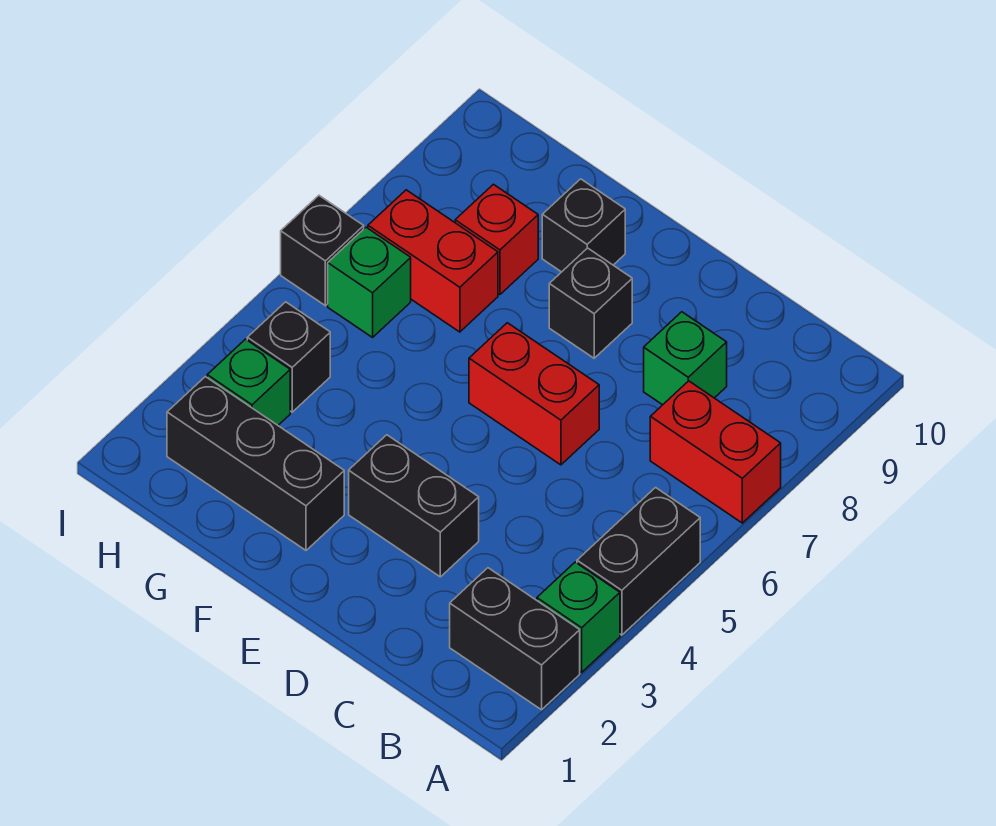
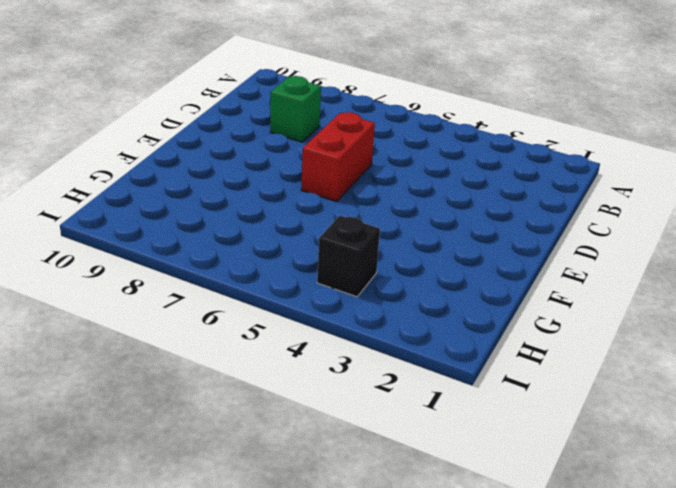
none -> black brick A2:B2 level 1
none -> green brick A3 level 1
none -> black brick A4:A5 level 1

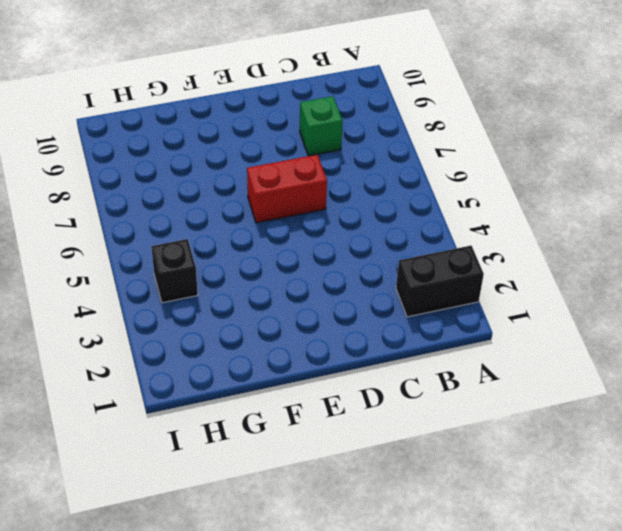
none -> green brick A3 level 1
none -> black brick A4:A5 level 1
none -> red brick A7:B7 level 1

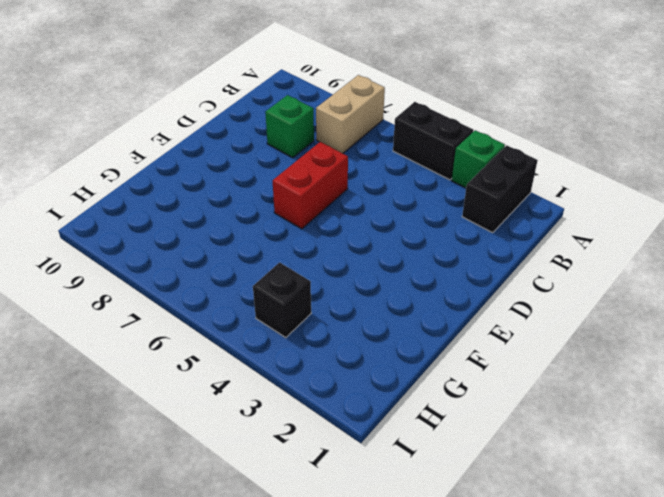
tan brick A7:B7 level 1 -> red brick A7:B7 level 1
none -> black brick D3:E3 level 1
none -> black brick E8 level 1
none -> black brick F2:H2 level 1

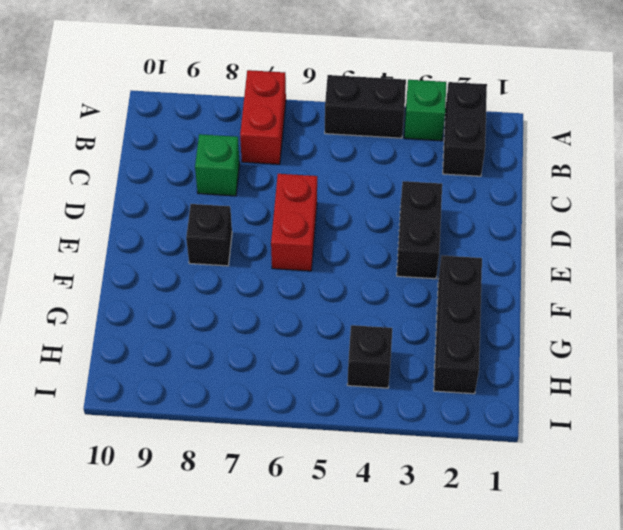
none -> black brick F9 level 1
none -> red brick G7:H7 level 1
none -> red brick G8 level 1

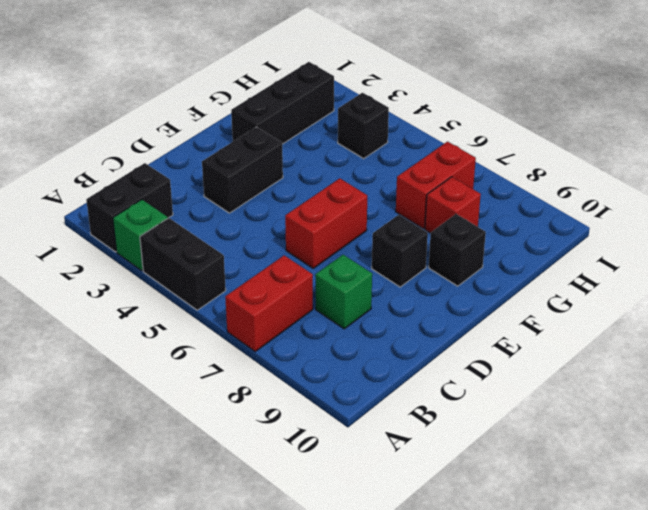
none -> green brick H3 level 1
none -> green brick H6 level 1
none -> black brick I6 level 1

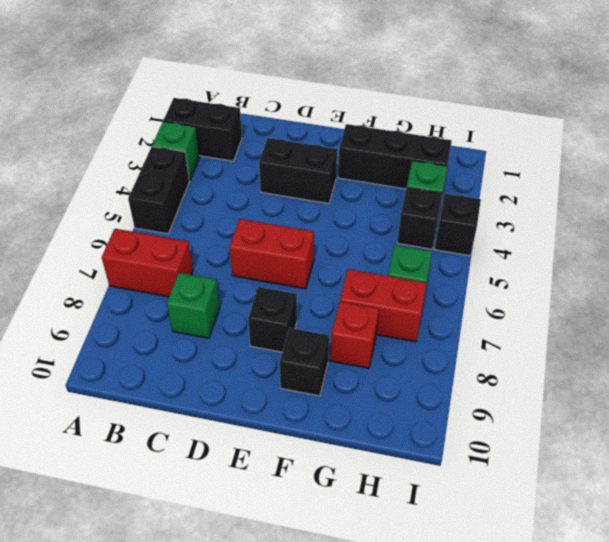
black brick I4 level 1 -> black brick I6 level 1

